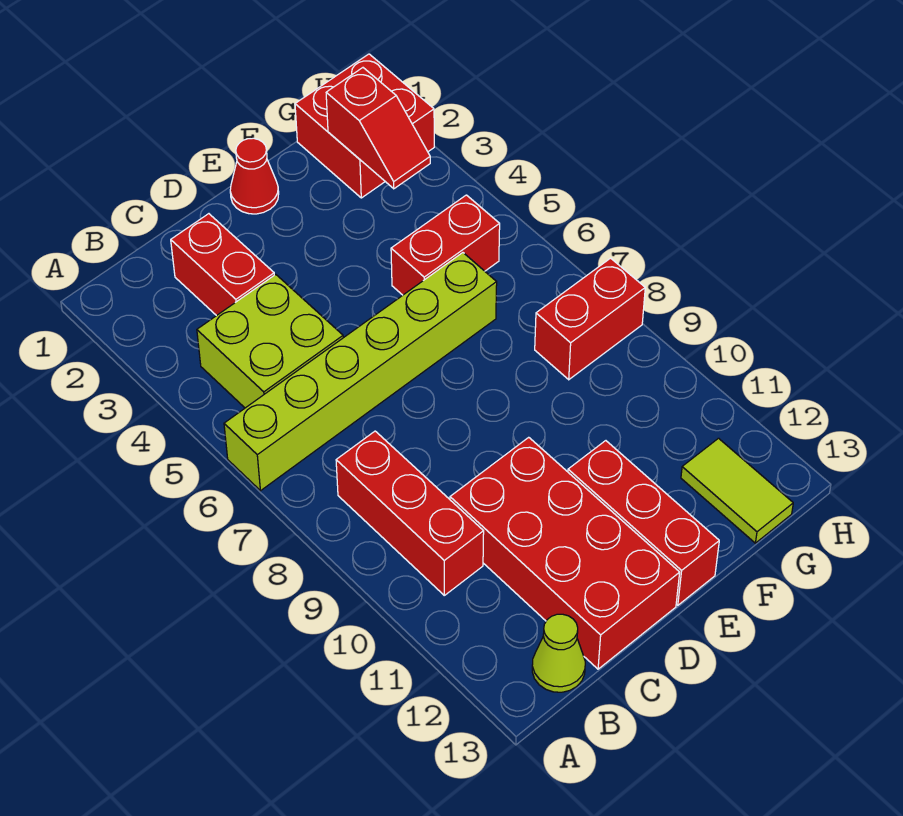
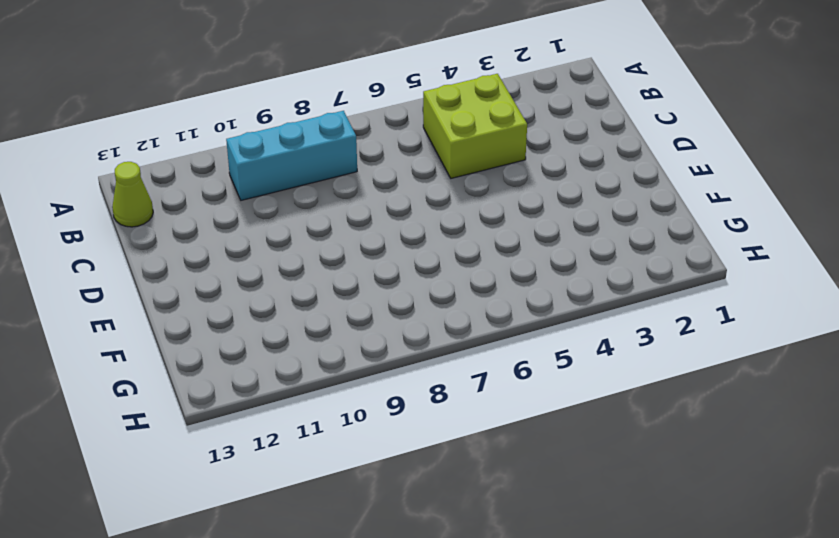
cyan brick B8:B10 level 1 -> red brick B8:B10 level 1
none -> lime brick A6:F6 level 1
none -> red brick C2:C3 level 1
none -> red brick C10:D13 level 1

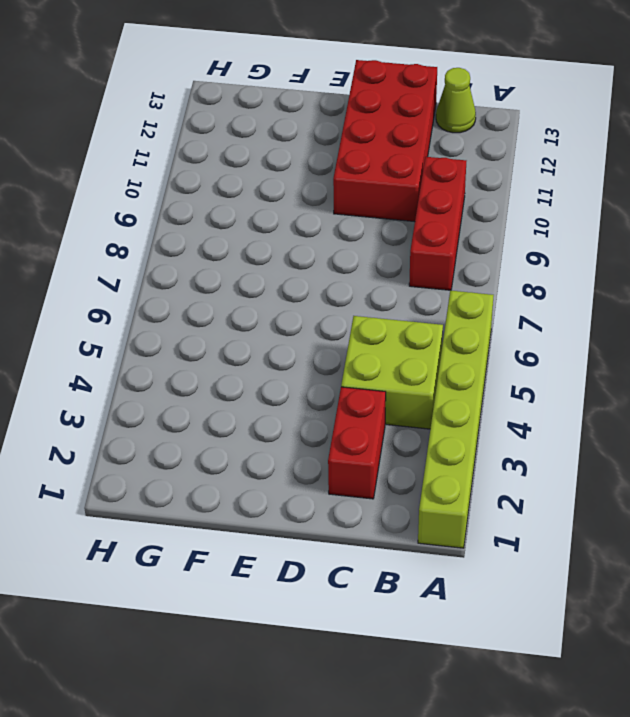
lime brick A1:A6 level 1 -> lime brick A6:F6 level 1
none -> red cone E1 level 1
none -> red brick E11:E13 level 1
none -> red brick F5:G5 level 1

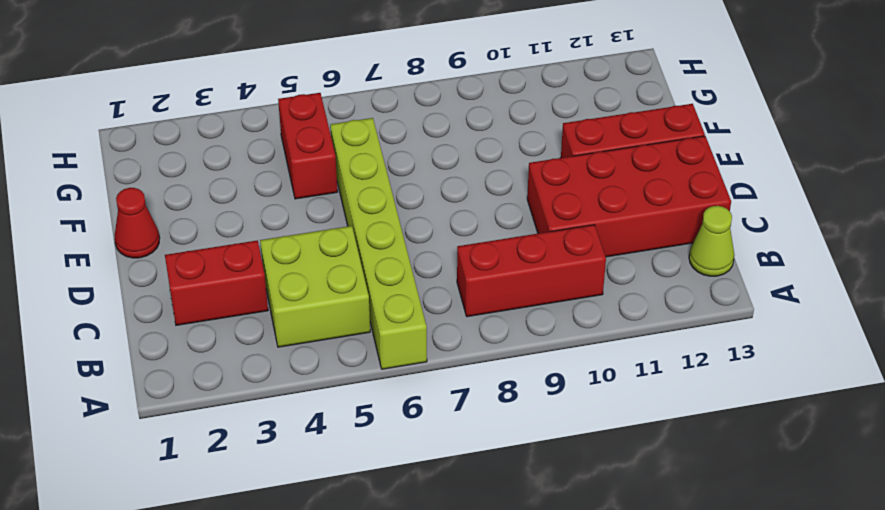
none -> red brick G1:H2 level 1
none -> red brick G8:H8 level 1
none -> lime tile G12:G13 level 1

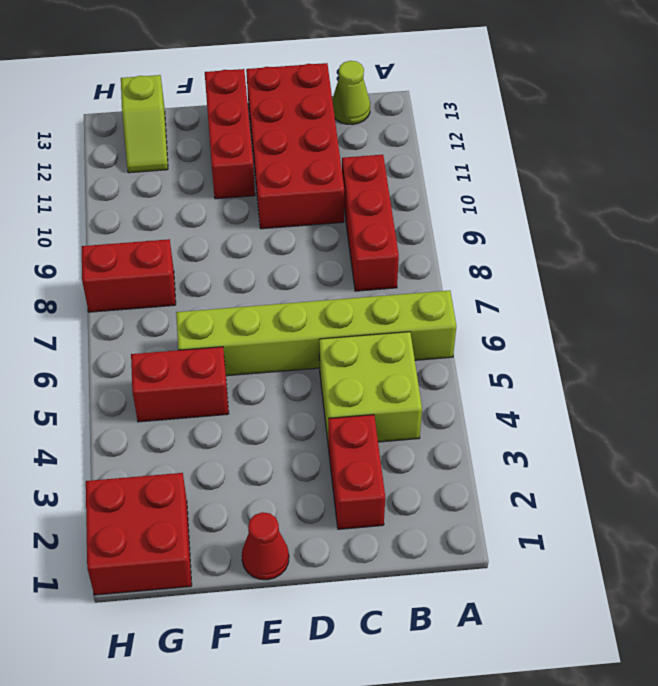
lime slope G12:G13 level 1 top 13 -> lime tile G12:G13 level 1
none -> red slope G2:G3 level 2 top 2

